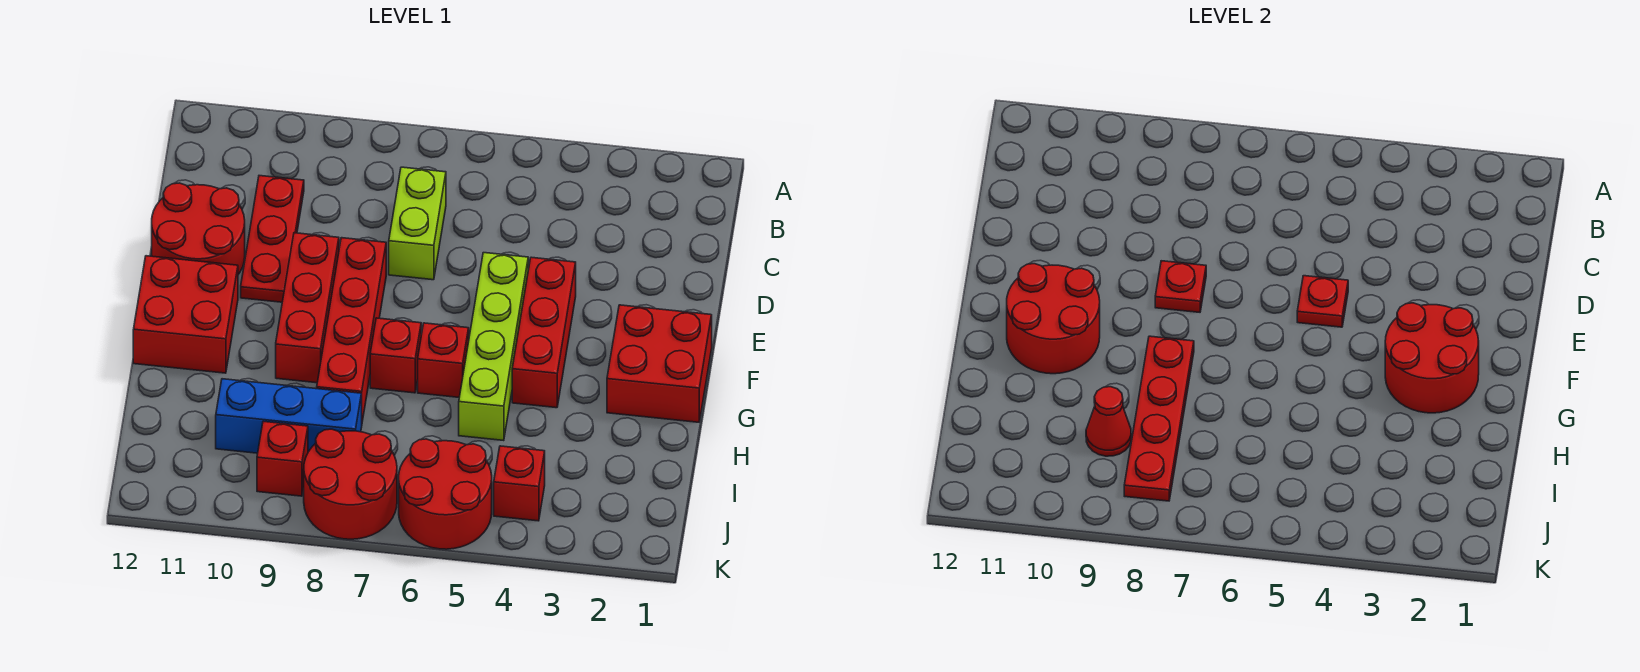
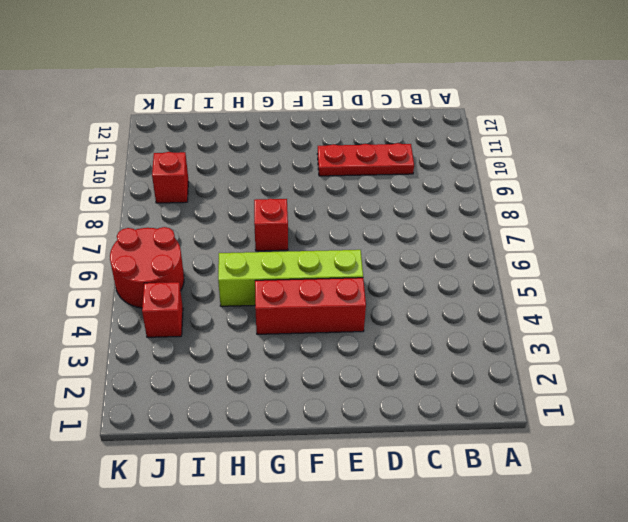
none -> lime brick C7:D7 level 1
none -> red round brick D11:E12 level 1
none -> red brick E8:H8 level 1

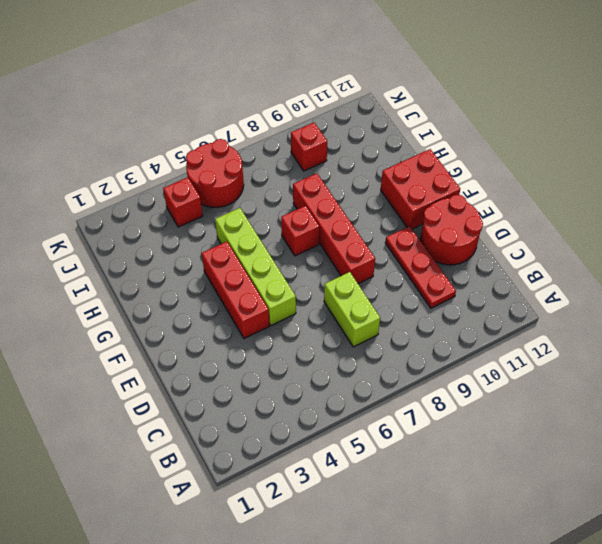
none -> red brick E9:G9 level 1
none -> red brick F1:G2 level 1
none -> red brick G6 level 1

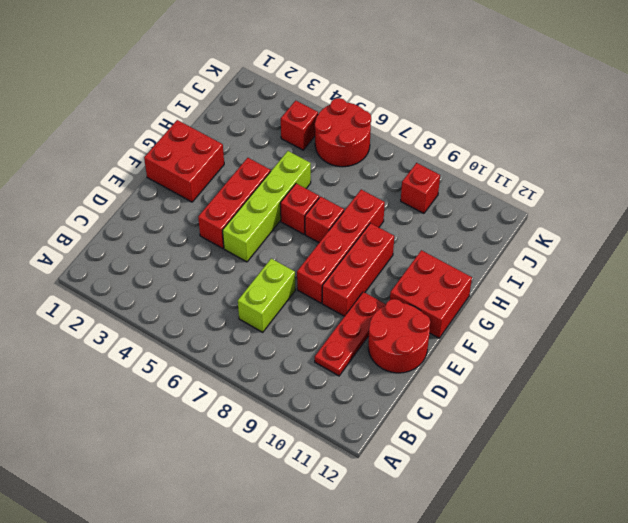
none -> blue brick I8:I10 level 1
none -> red round brick J7:K8 level 1
none -> red plate E5 level 2

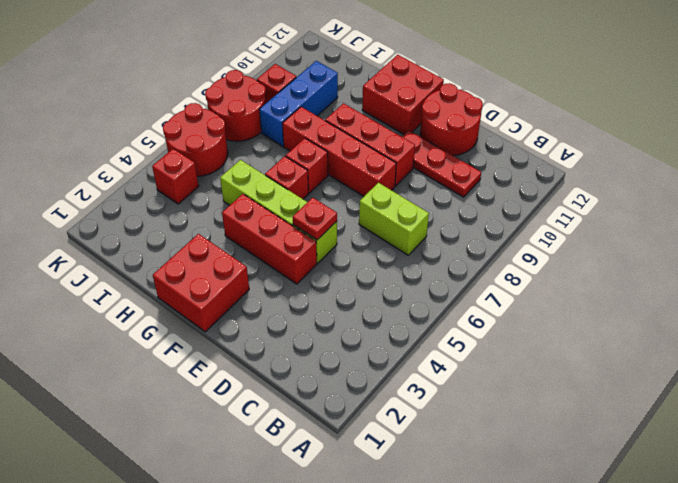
none -> red plate E8 level 2
none -> red round brick F2:G3 level 2
none -> red round brick F10:G11 level 2

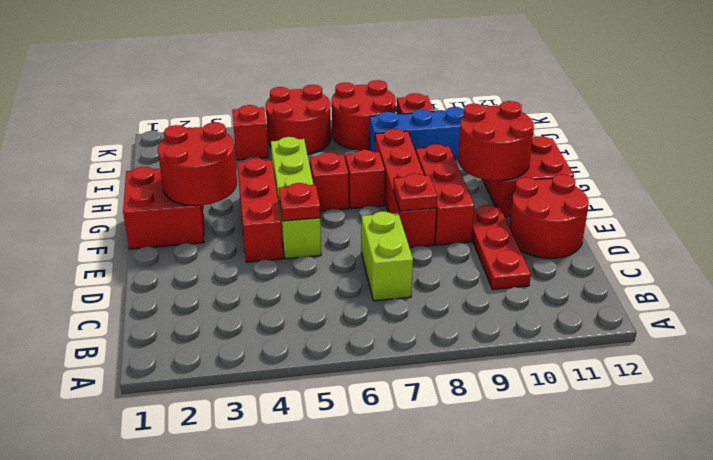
none -> red plate G8:J8 level 2
none -> red cone I9 level 2

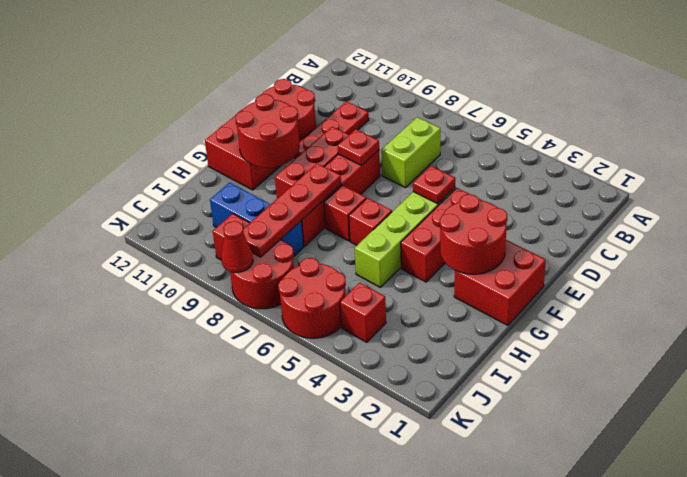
red cone K8 level 2 -> red cone I9 level 2

